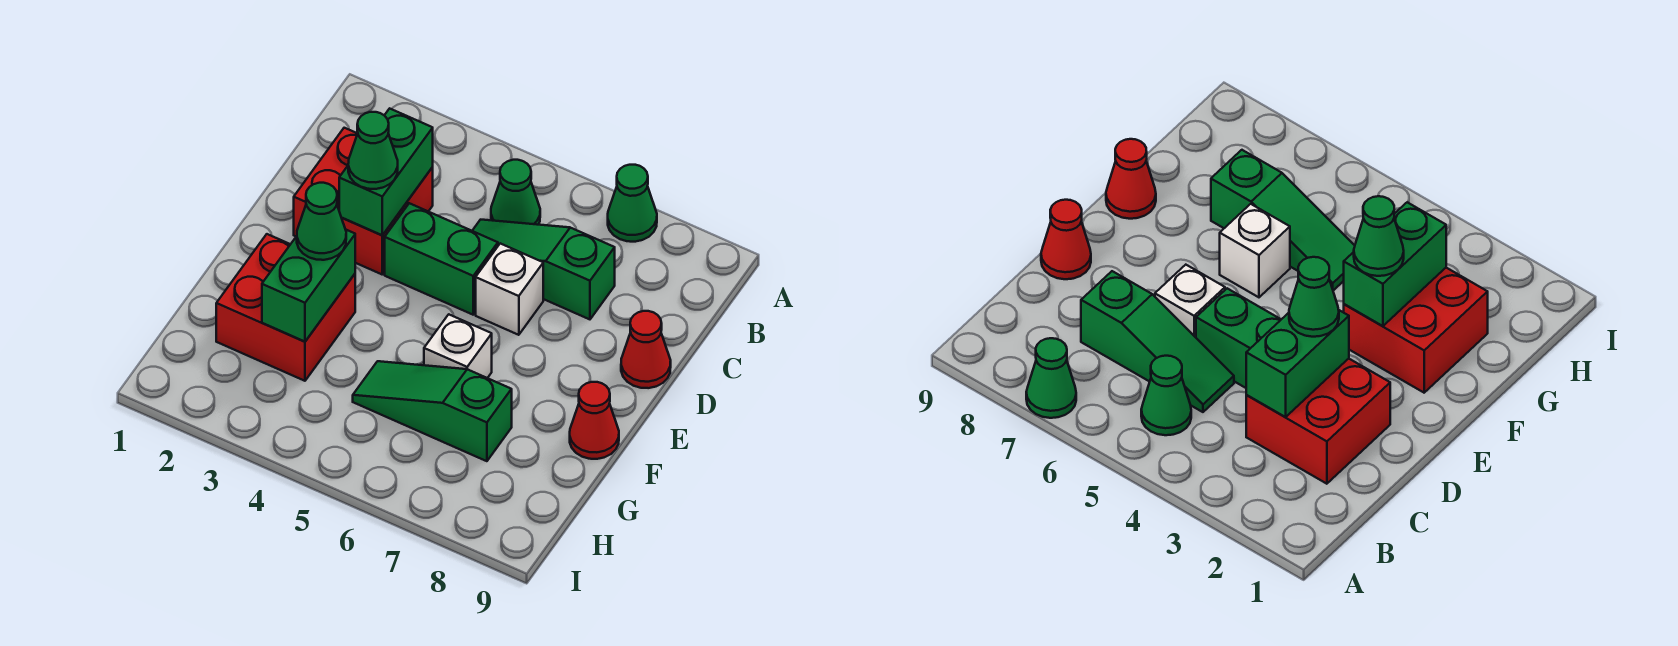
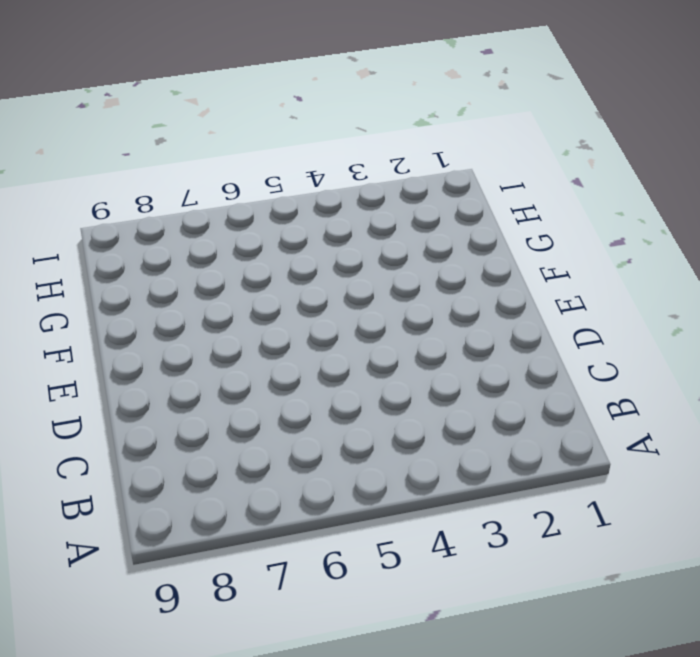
none -> green cone A7 level 1
none -> green cone B5 level 1
none -> red brick C2:D3 level 1

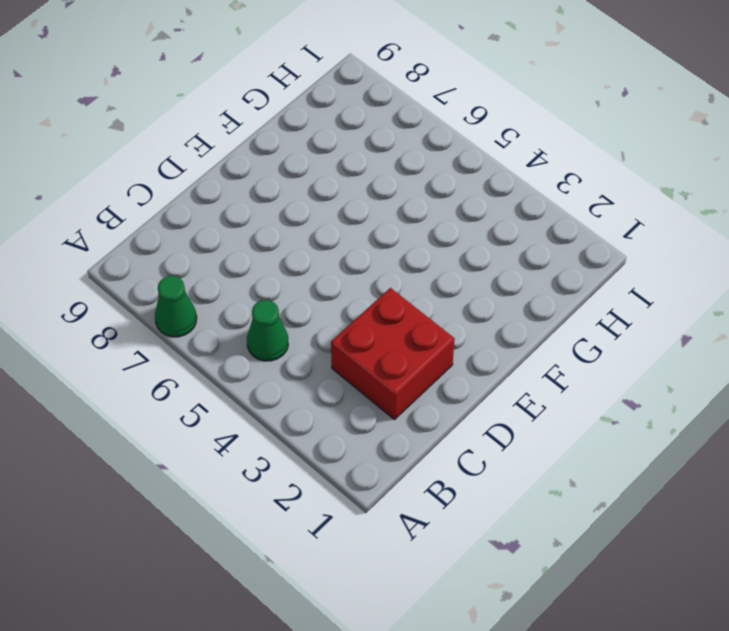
none -> green slope C5:C7 level 1 top 7
none -> green brick D4:D5 level 1
none -> white brick D6 level 1

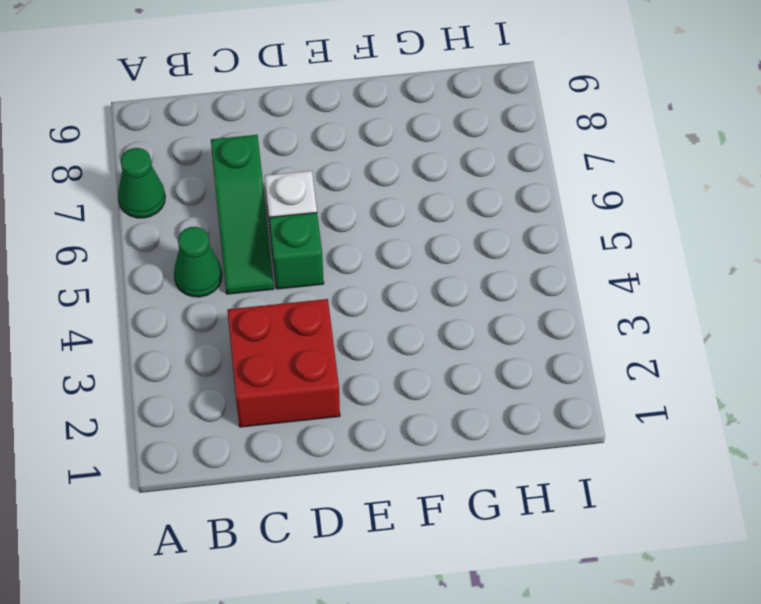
green brick D5 level 1 -> green brick D4:D5 level 1
none -> red cone D9 level 1
none -> red brick F2:G3 level 1
none -> white brick F6 level 1

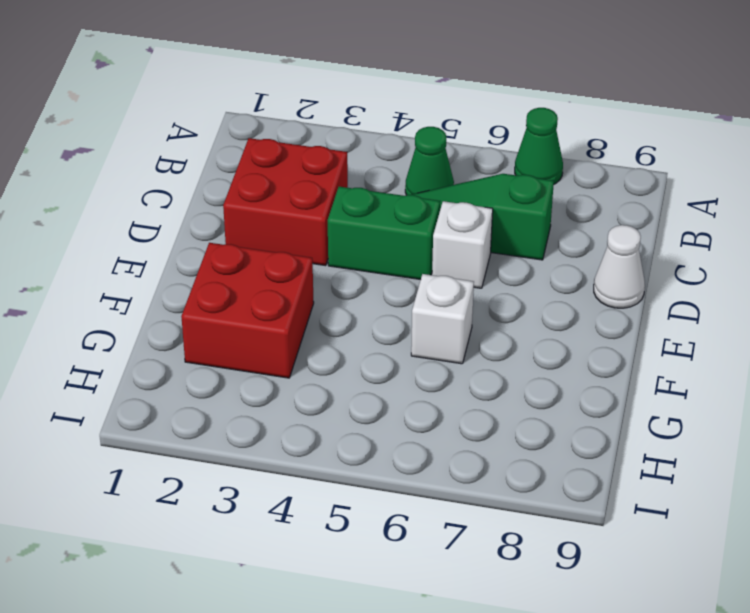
white cone D9 level 1 -> red cone D9 level 1
none -> red cone F9 level 1
none -> green slope G5:G7 level 1 top 7
none -> green brick C3:D3 level 2

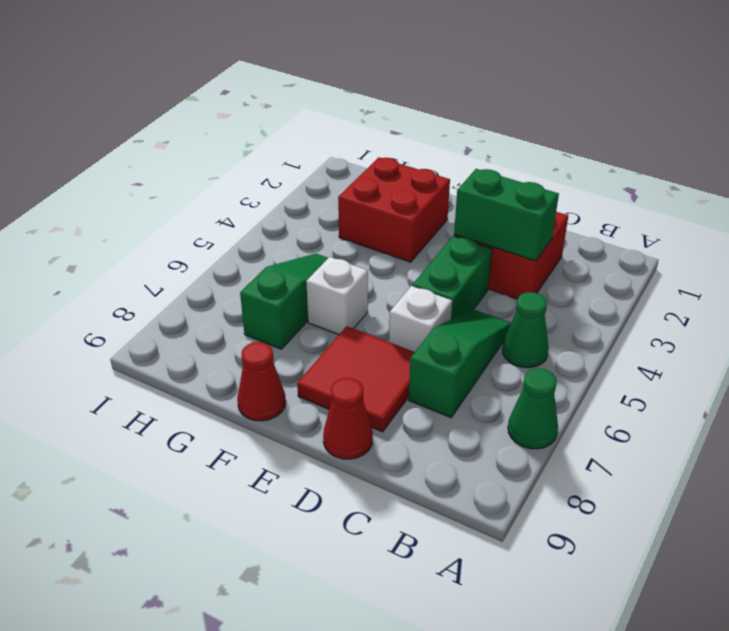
red tile D7:E8 level 1 -> none
none -> green brick F3:G3 level 2
none -> green cone D3 level 3
none -> green cone F3 level 3

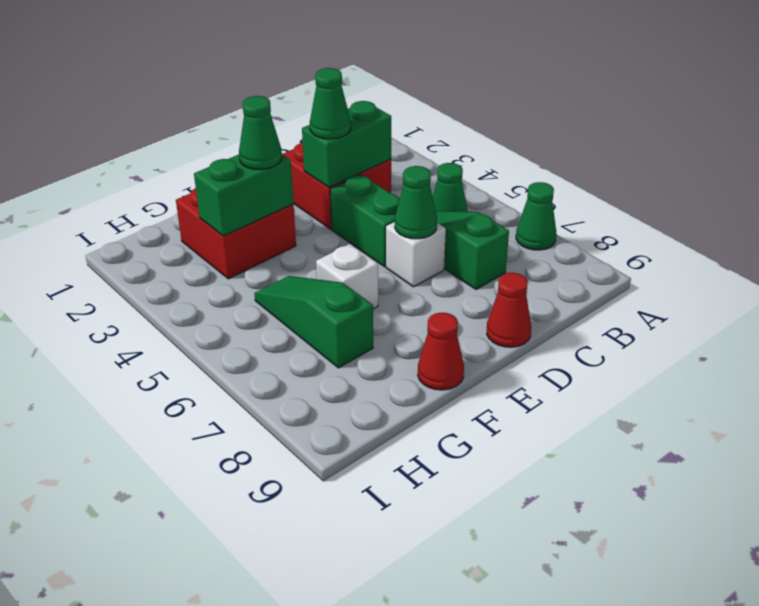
green cone D6 level 2 -> none

